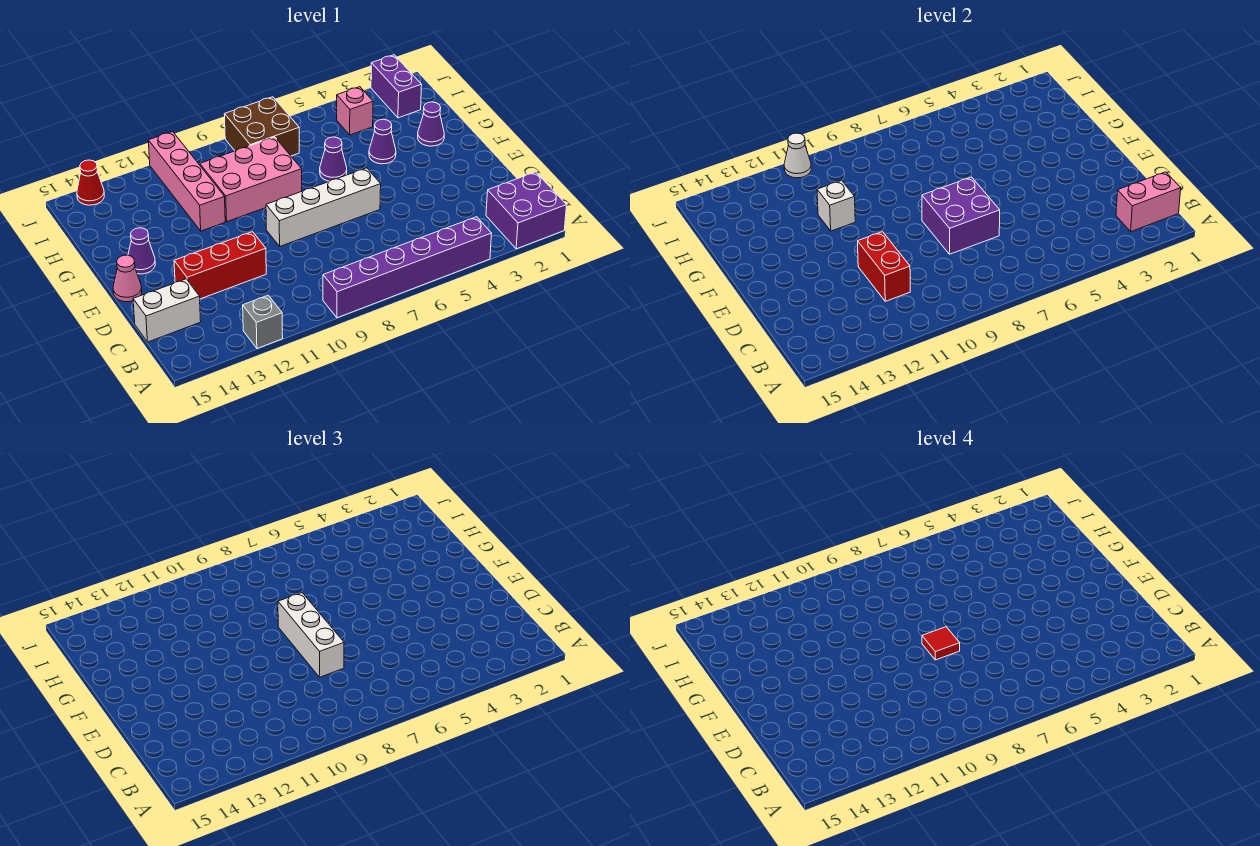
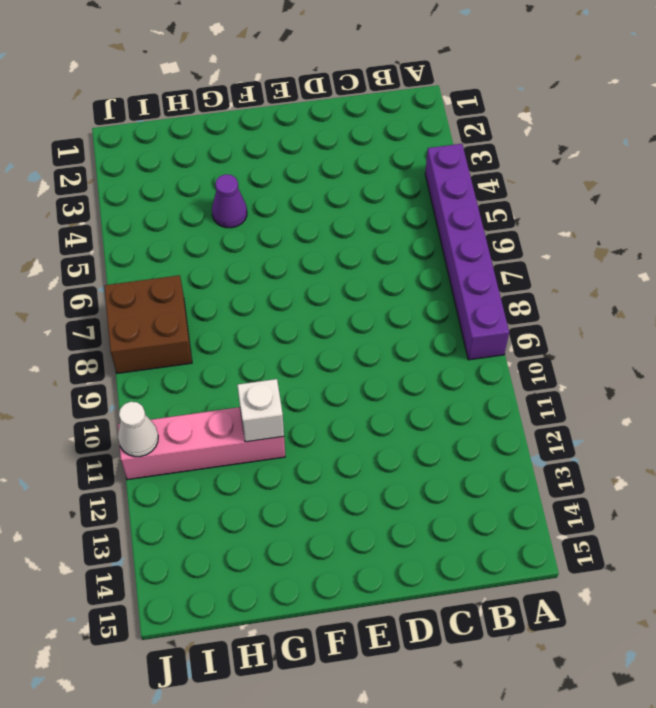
none -> purple brick A1:B2 level 1
none -> grey brick A12 level 1
none -> white brick C14:C15 level 1

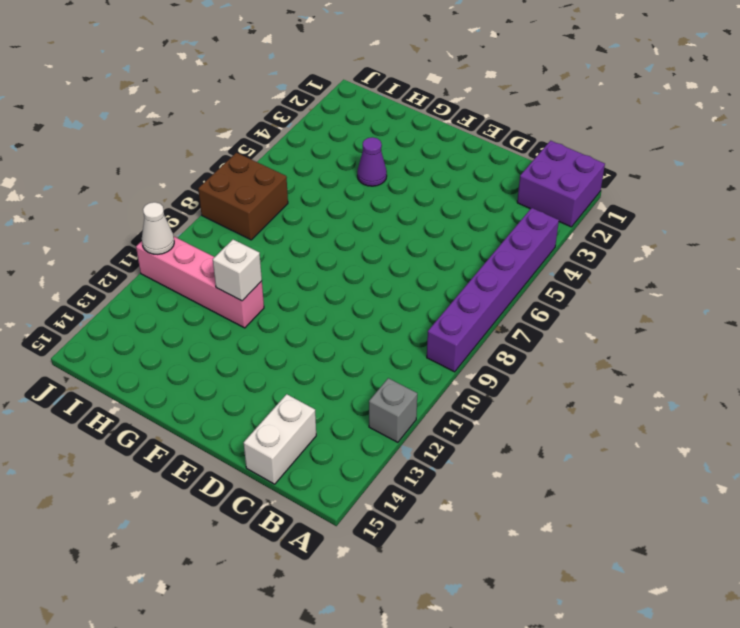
none -> red brick D11:D13 level 1
none -> white brick E6:E9 level 1
none -> pink cone E15 level 1

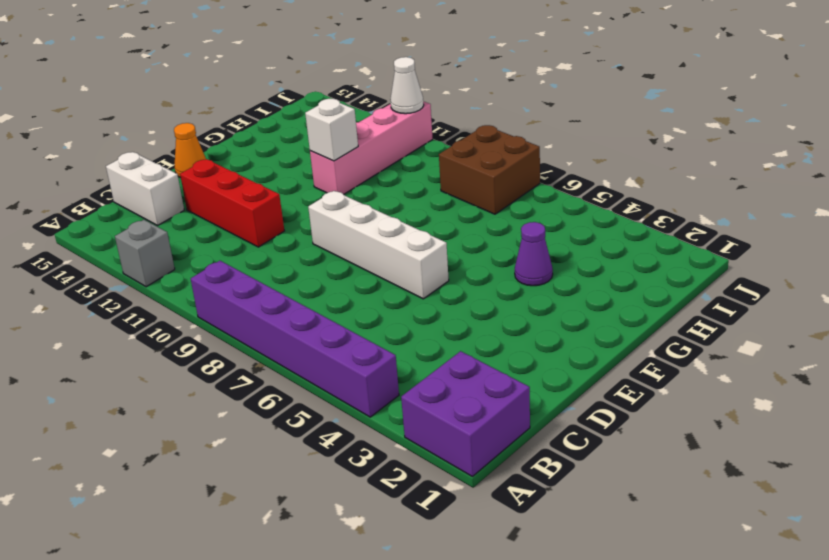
orange cone E15 level 1 -> pink cone E15 level 1
none -> purple cone F14 level 1
none -> purple cone G2 level 1
none -> purple cone G6 level 1

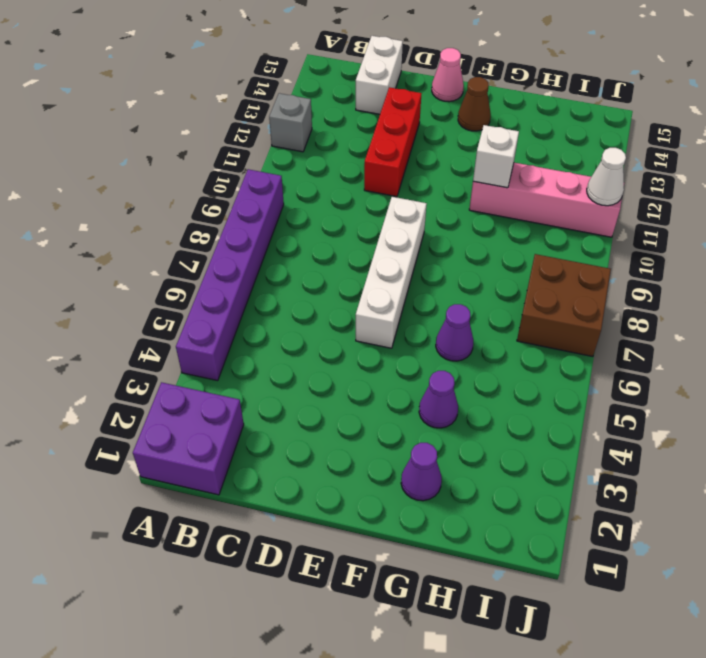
brown cone F14 level 1 -> purple cone F14 level 1
none -> pink brick G8:H10 level 1
none -> purple brick I2:J2 level 1
none -> pink brick I4 level 1

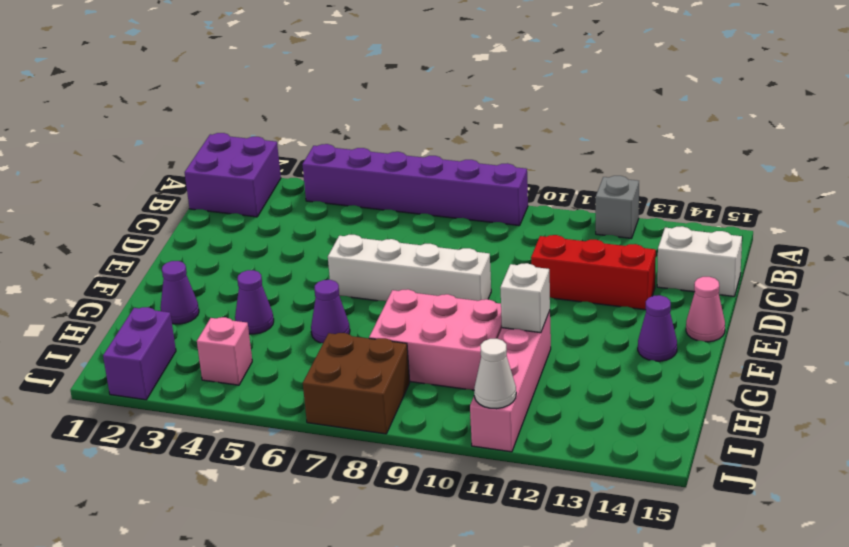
none -> red cone J14 level 1
none -> pink brick B1:B2 level 2
none -> red brick C11:D11 level 2

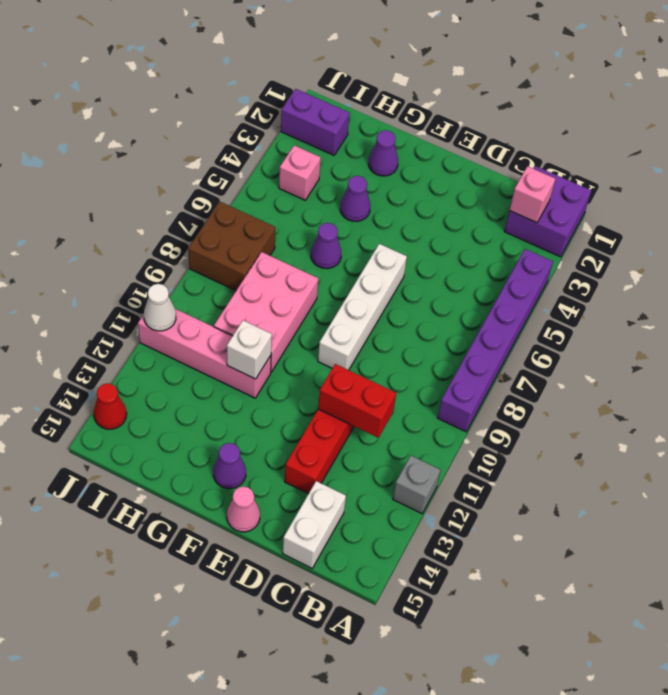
pink brick B2 level 2 -> pink brick B1:B2 level 2
none -> purple brick D7:E8 level 2
none -> white brick D8:F8 level 3
none -> red tile E8 level 4

